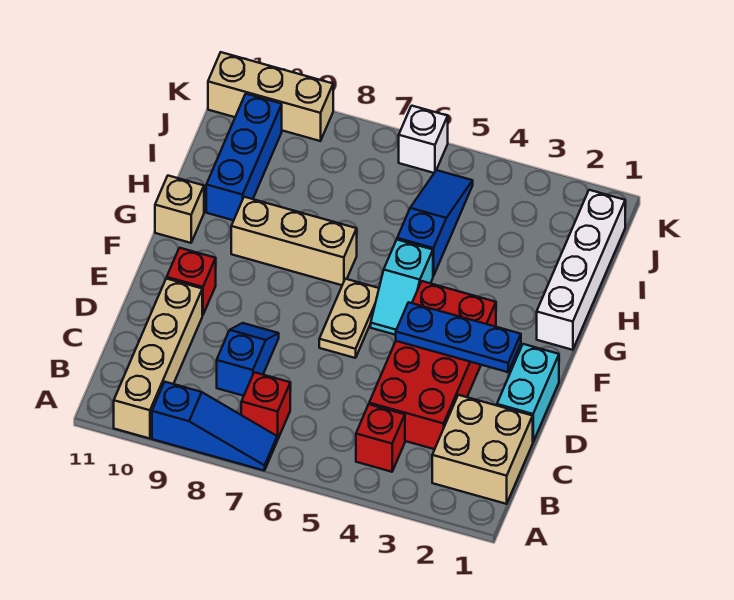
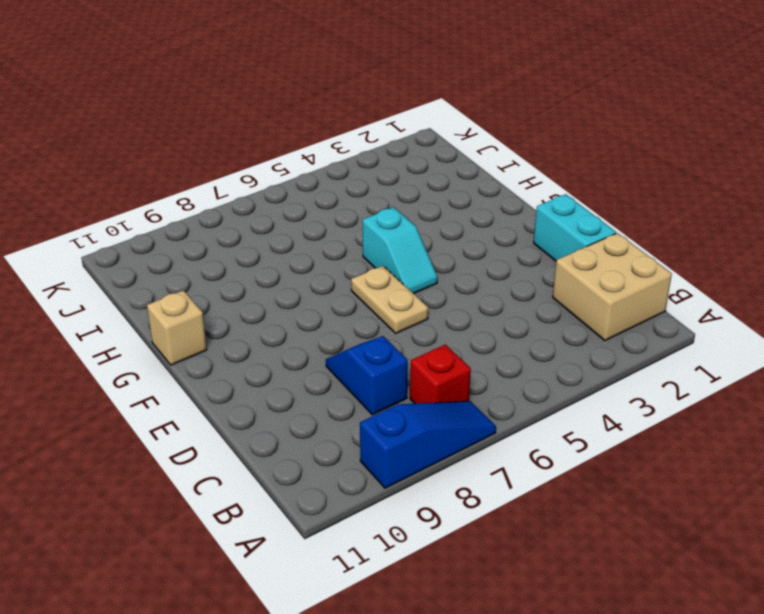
none -> tan brick A10:D10 level 1
none -> red brick B4 level 1
none -> red brick C3:F4 level 1

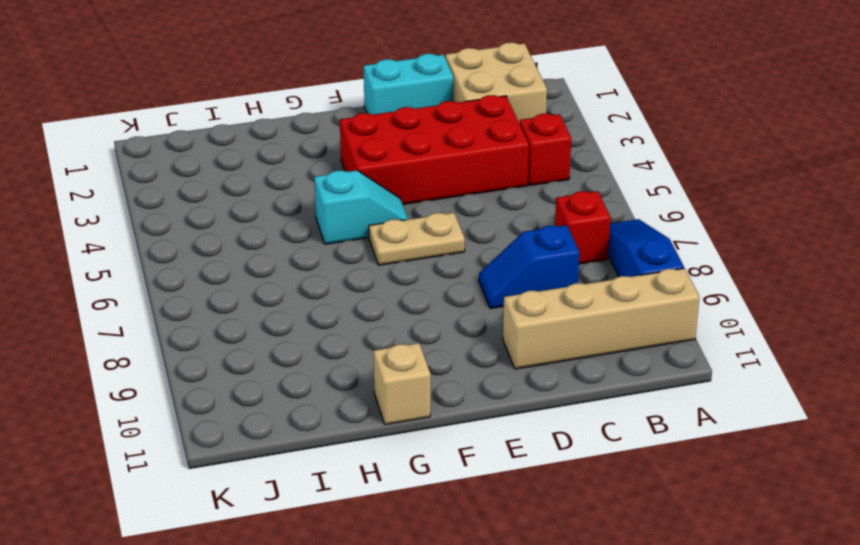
none -> red brick E10 level 1
none -> white brick G1:J1 level 1
none -> tan brick G7:G9 level 1

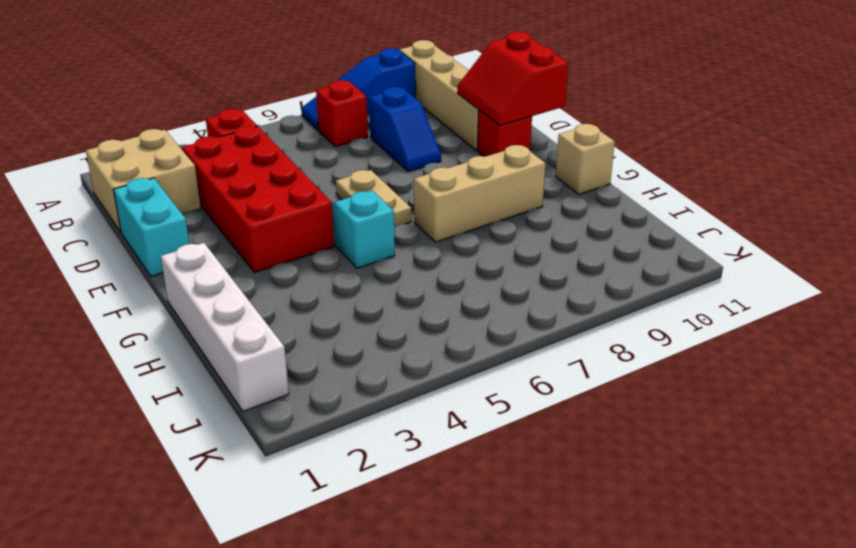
red slope D10:E11 level 2 top 11 -> none
none -> blue slope H5:J5 level 1 top H
none -> blue brick H10:J10 level 1
none -> white brick K6 level 1

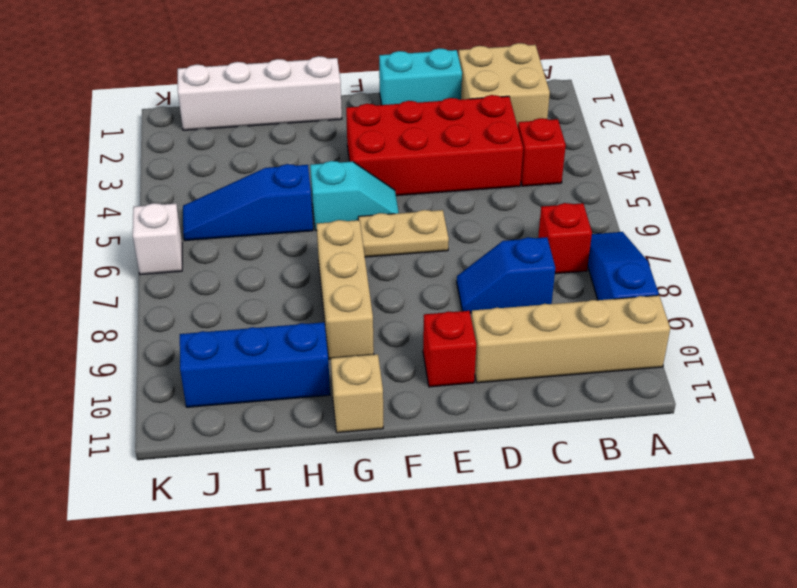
none -> tan brick K9:K11 level 1
none -> blue plate E2:E4 level 2

